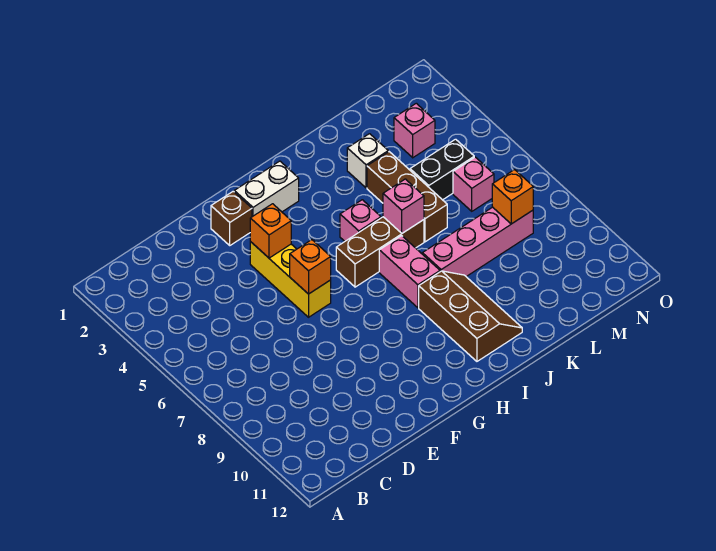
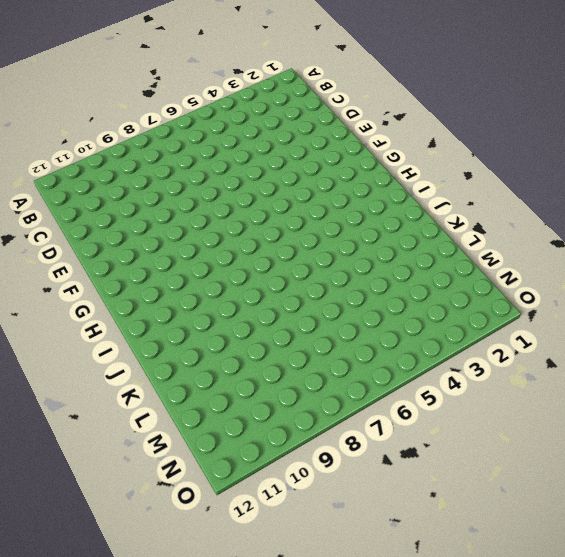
none -> brown brick F2 level 1
none -> yellow brick F4:F6 level 1
none -> white brick G2:H2 level 1

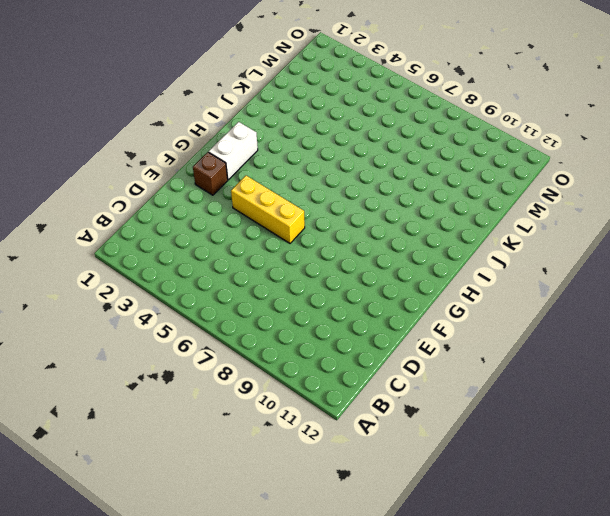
none -> brown brick H6:J6 level 1
none -> pink brick I5 level 1
none -> pink brick I7:I8 level 1

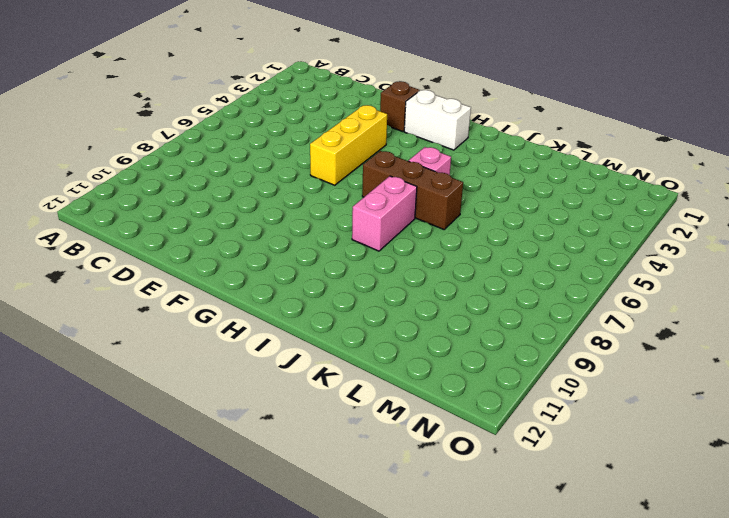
none -> brown slope I9:J11 level 1 top I
none -> pink brick J8:M8 level 1
none -> white brick K3 level 1

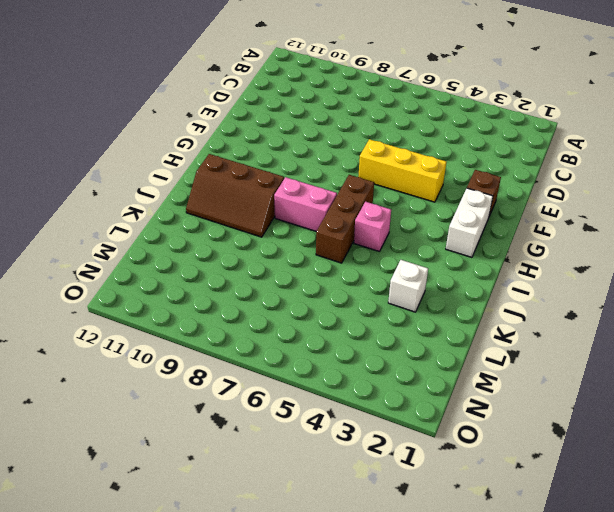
none -> pink brick J8:M8 level 1
none -> brown brick K4:K6 level 1
none -> black brick L5:M5 level 1

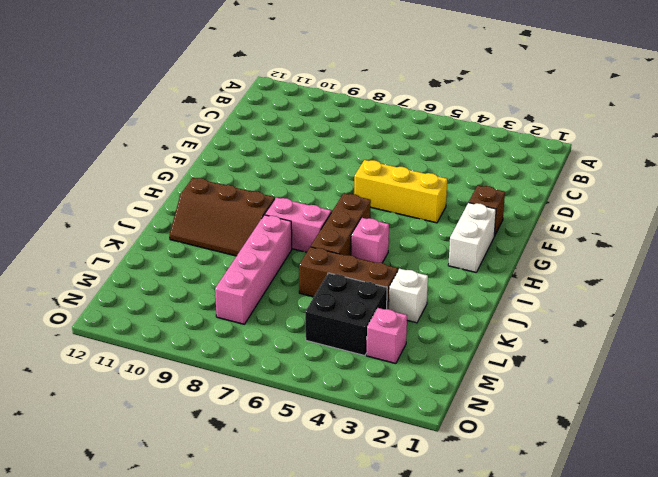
black brick L4:M5 level 1 -> black brick L5:M5 level 1
none -> pink brick M6 level 1
none -> orange brick F4 level 2
none -> orange brick F6 level 2

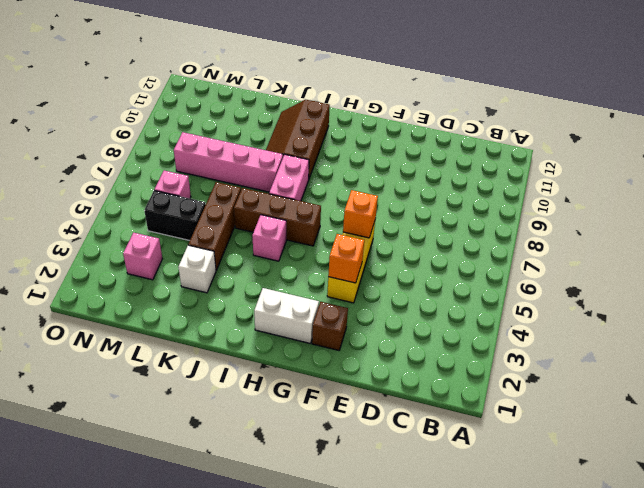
none -> pink brick J6 level 2
none -> orange brick M8 level 2

